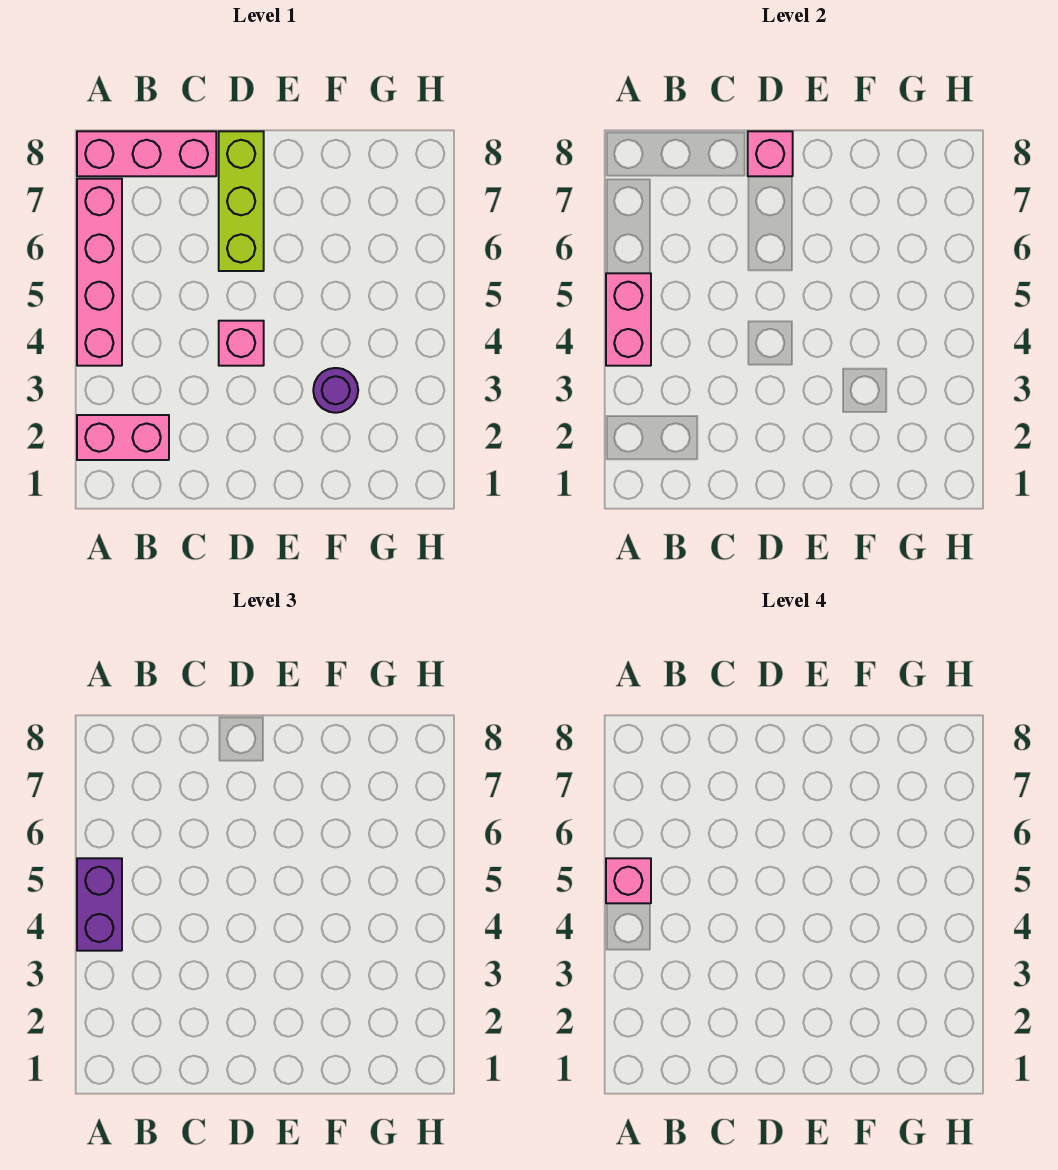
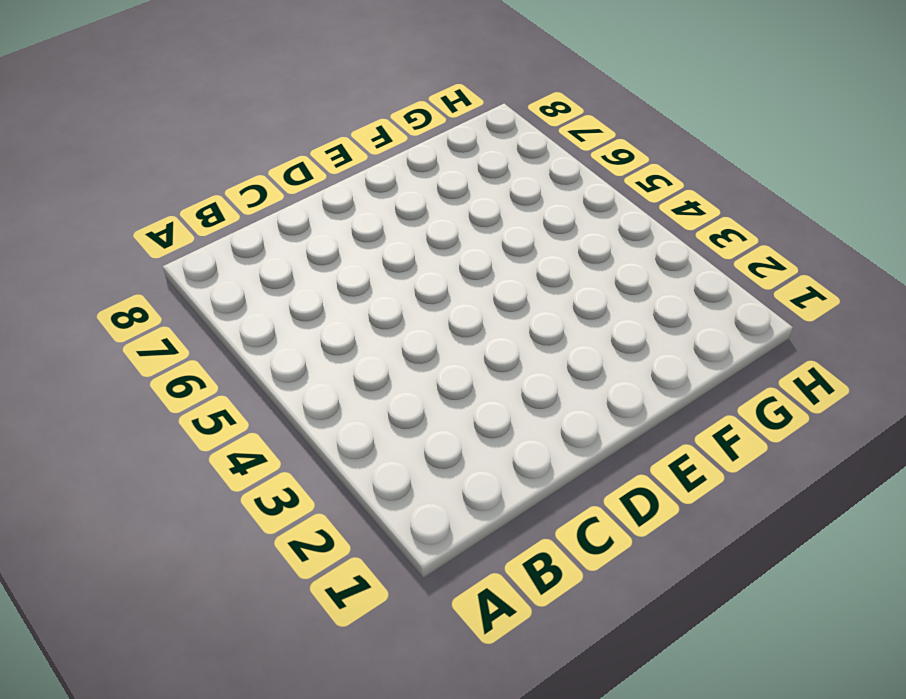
none -> pink brick A2:B2 level 1
none -> pink brick A4:A7 level 1

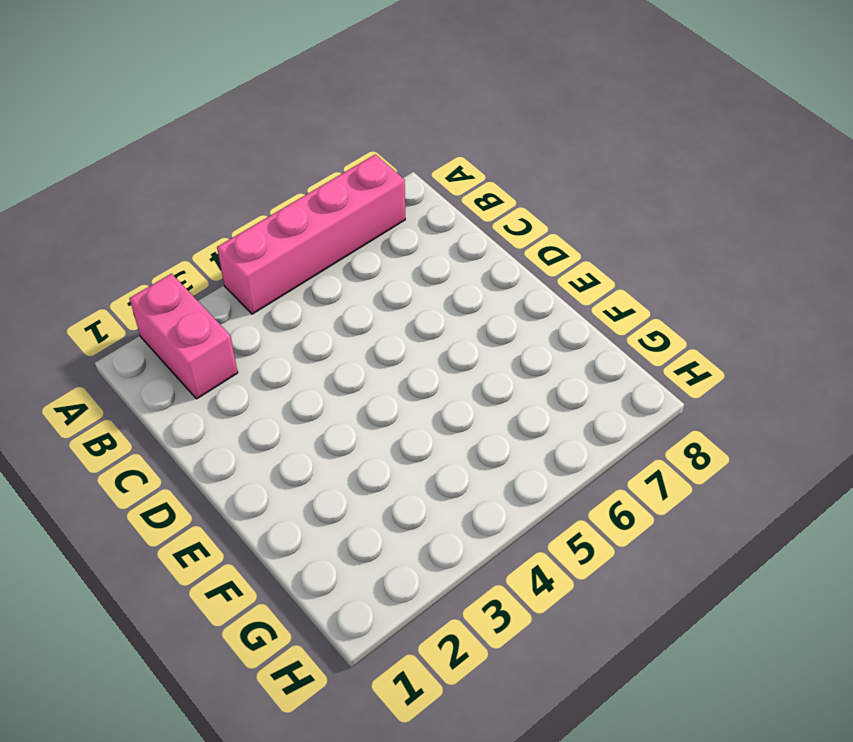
none -> pink brick A8:C8 level 1
none -> pink brick D4 level 1

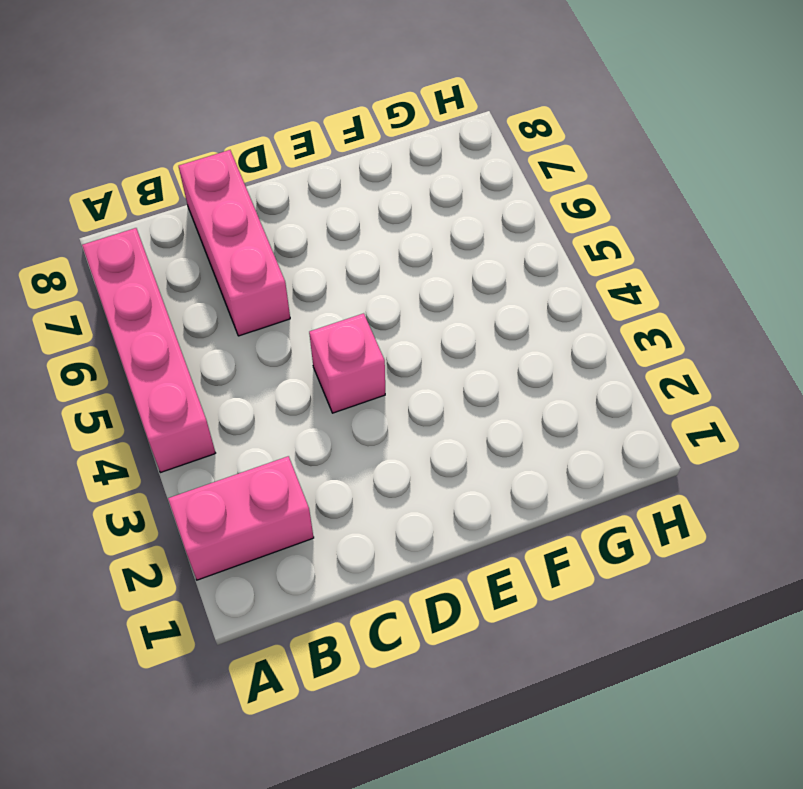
pink brick C6:C8 level 1 -> pink brick A8:C8 level 1
none -> lime brick D6:D8 level 1
none -> purple round brick F3 level 1

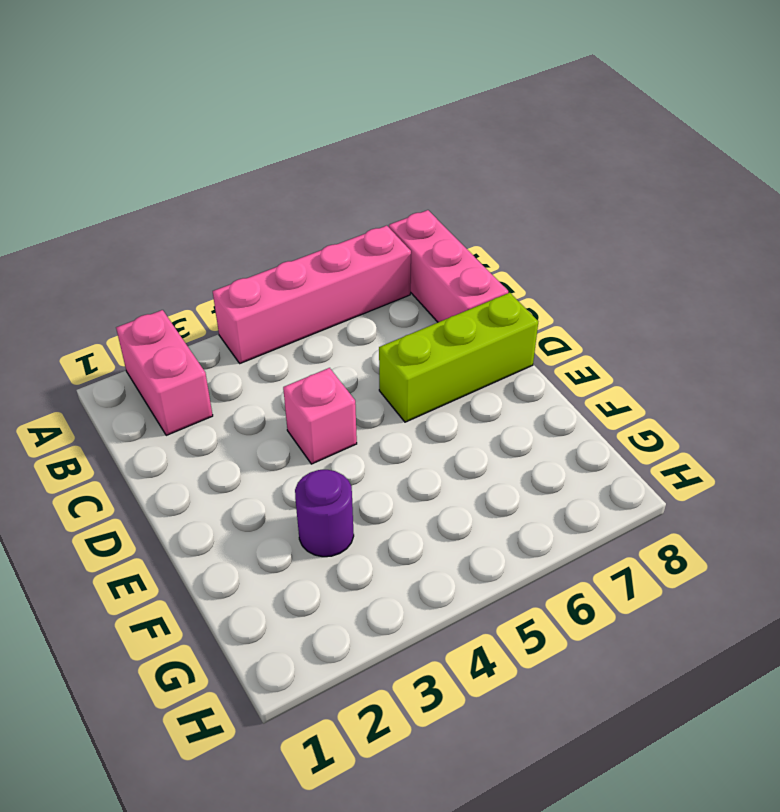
none -> pink brick A4:A5 level 2
none -> pink brick D8 level 2

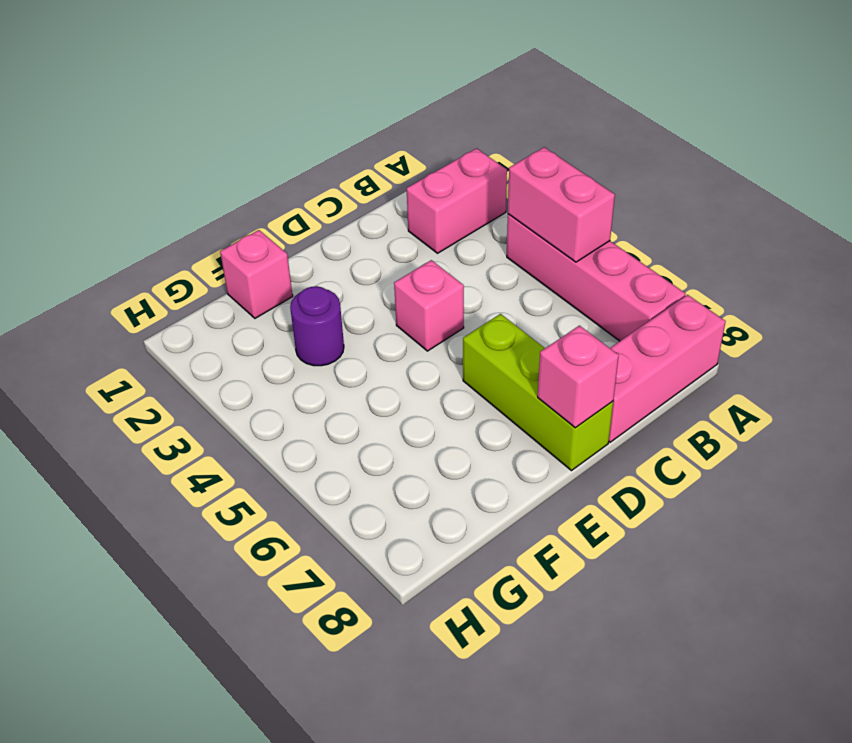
pink brick F1 level 1 -> pink brick A5 level 4
none -> purple brick A4:A5 level 3

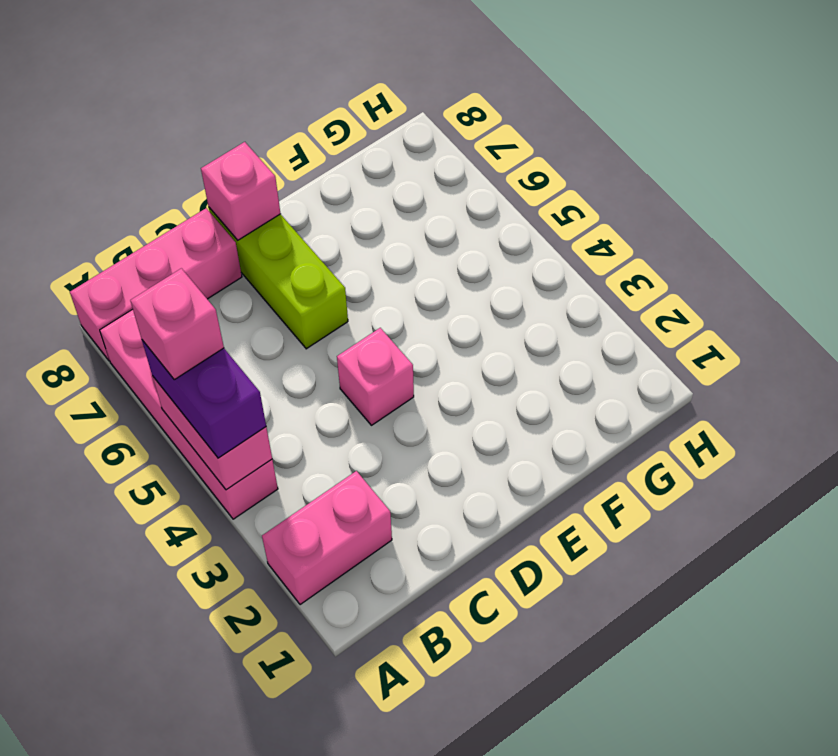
none -> purple round brick F3 level 1

